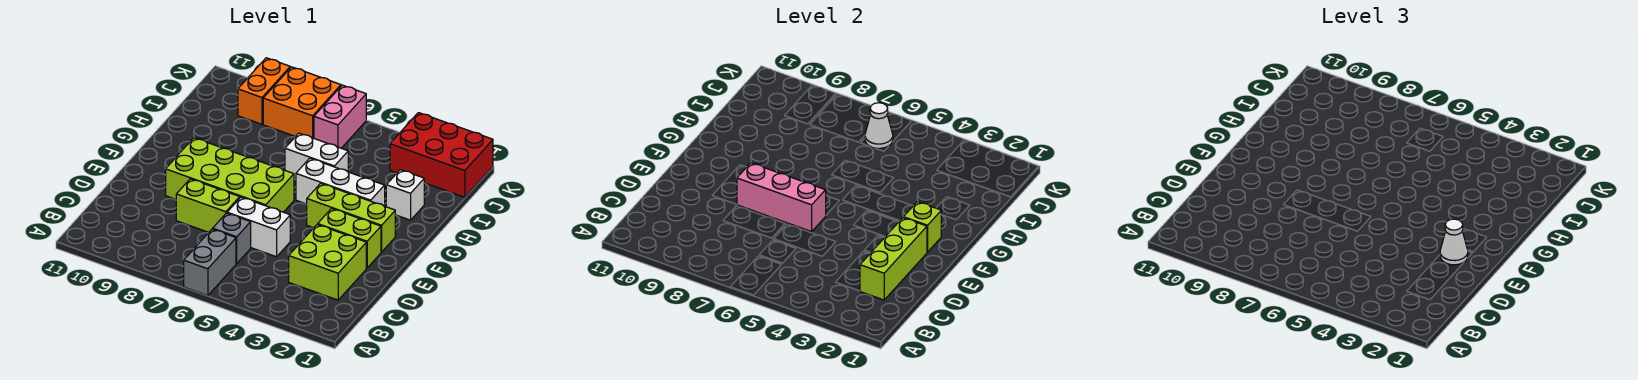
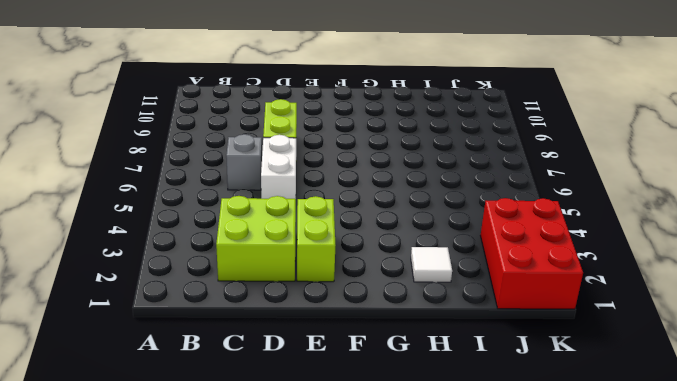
white tile H2 level 1 -> white brick H2 level 1
none -> grey brick A6:B6 level 1
none -> lime brick E6:F9 level 1
none -> lime brick F2:F4 level 1

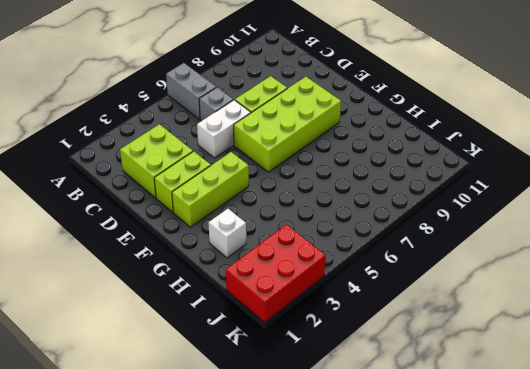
none -> white brick G3:G5 level 1
none -> white brick H5:H6 level 1
none -> pink brick J6:K6 level 1

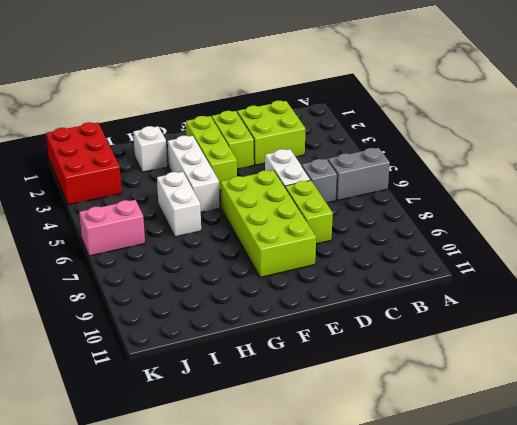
none -> orange brick J7:K8 level 1
none -> orange brick J9:K9 level 1
none -> lime brick C2:E2 level 2

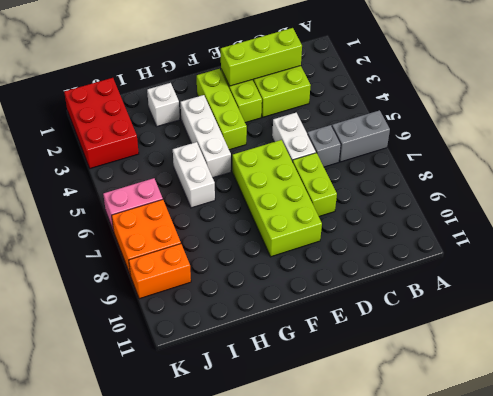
none -> pink brick E6:E8 level 2
none -> lime brick F2 level 2
none -> white cone J6 level 2

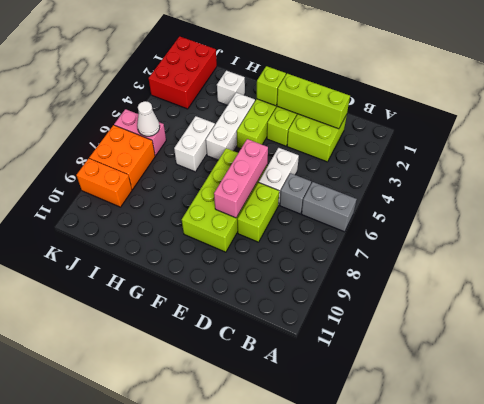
none -> white cone E2 level 3

